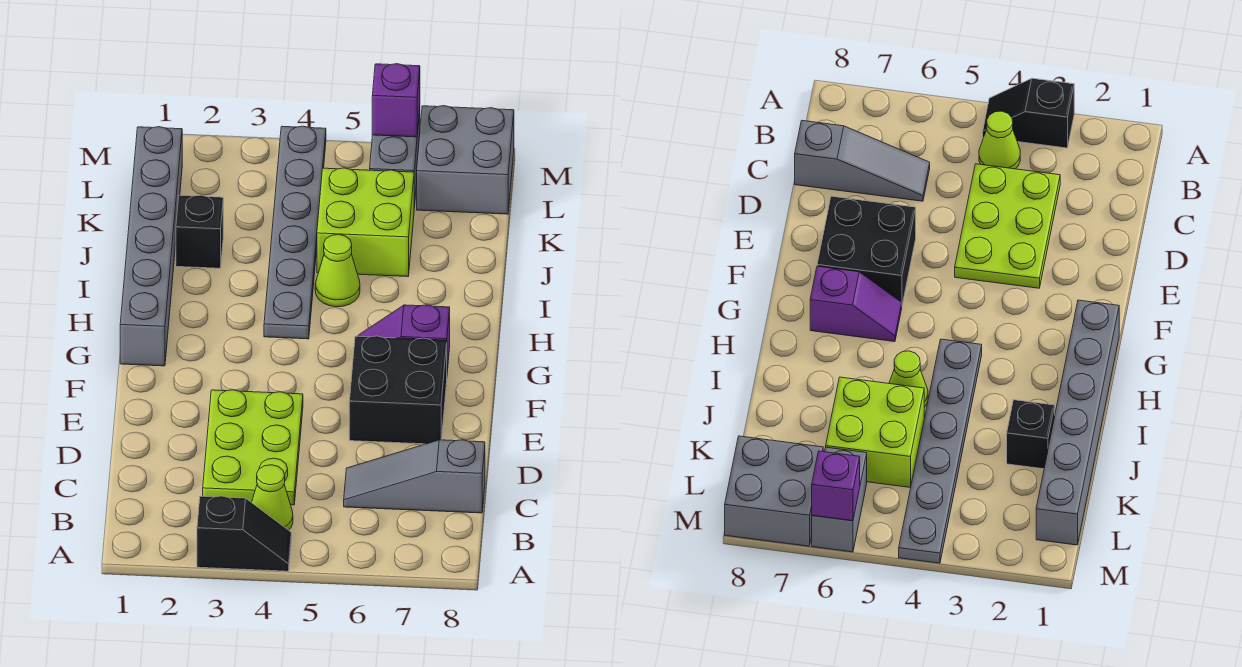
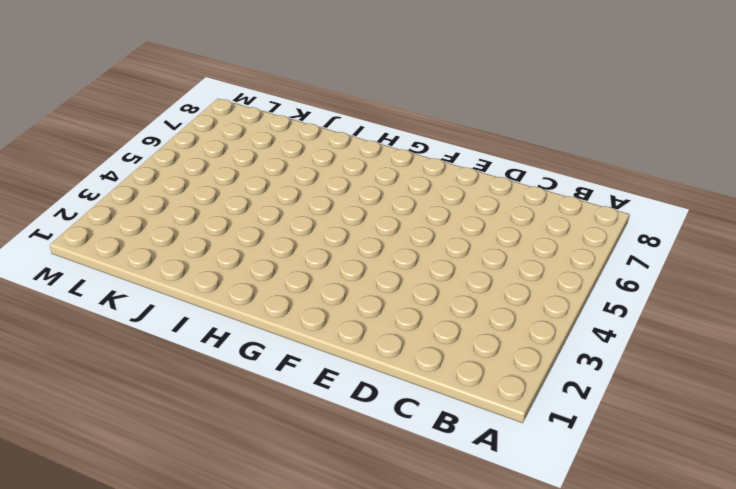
none -> black slope A3:A4 level 1 top 3
none -> lime cone B4 level 1
none -> lime plate C3:E4 level 1

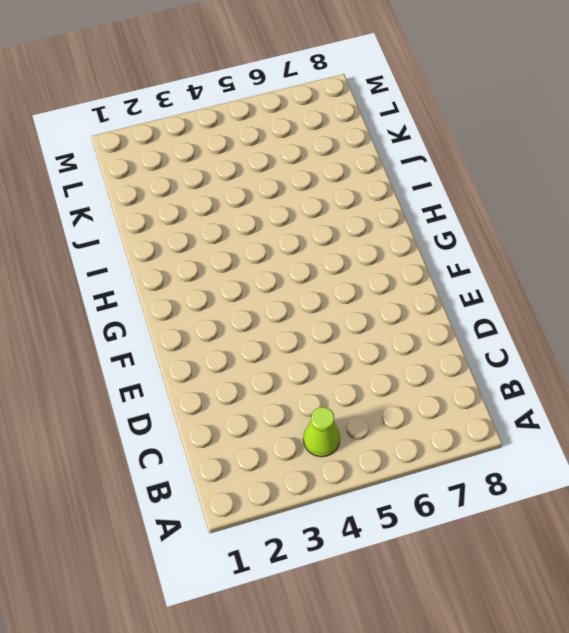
none -> black slope A3:A4 level 1 top 3
none -> lime plate C3:E4 level 1
none -> grey slope C6:C8 level 1 top 8

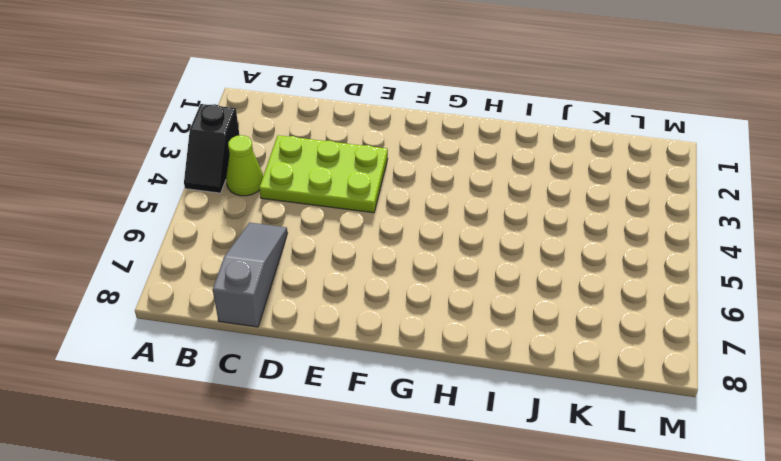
none -> black brick E6:F7 level 1
none -> grey brick G1:L1 level 1
none -> purple slope G6:G7 level 1 top 7

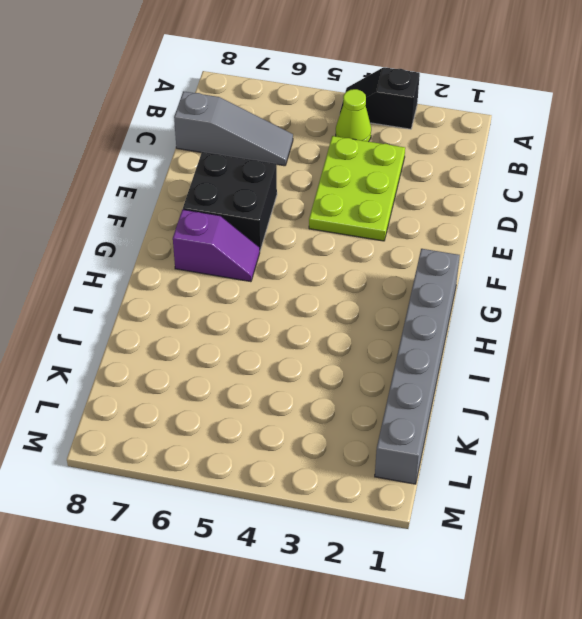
none -> grey plate H4:M4 level 1
none -> lime cone I5 level 1
none -> black brick J2 level 1

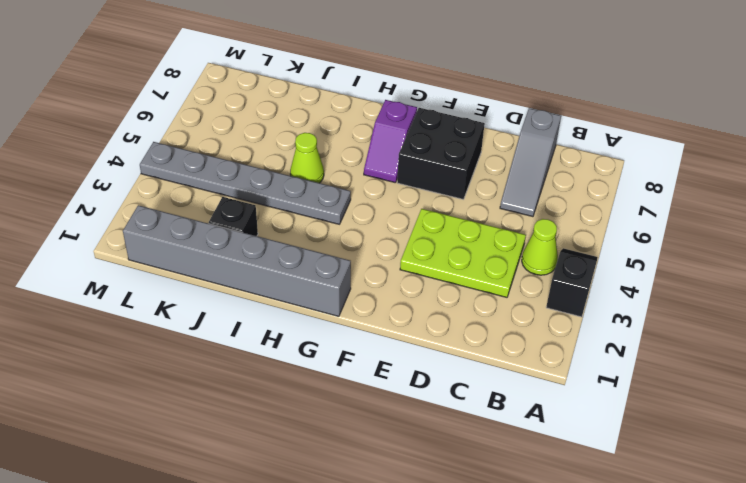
none -> lime brick J5:K6 level 1
none -> grey brick L6:M6 level 1
none -> grey brick L7:M8 level 1

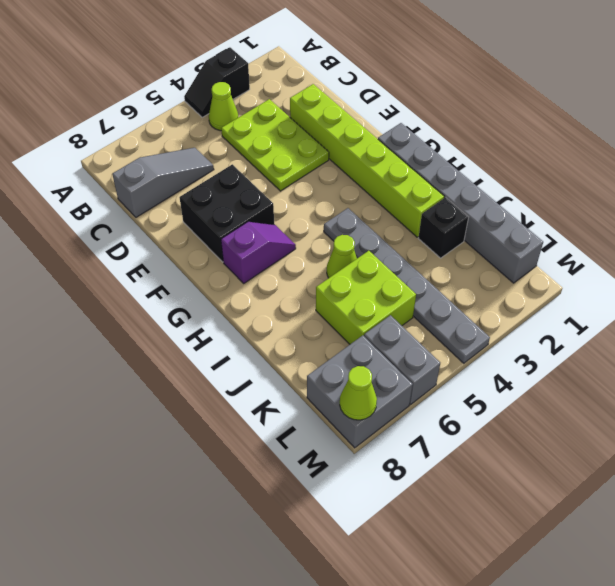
lime brick D2:I2 level 1 -> none
lime cone M8 level 2 -> none
none -> purple brick M6 level 2

